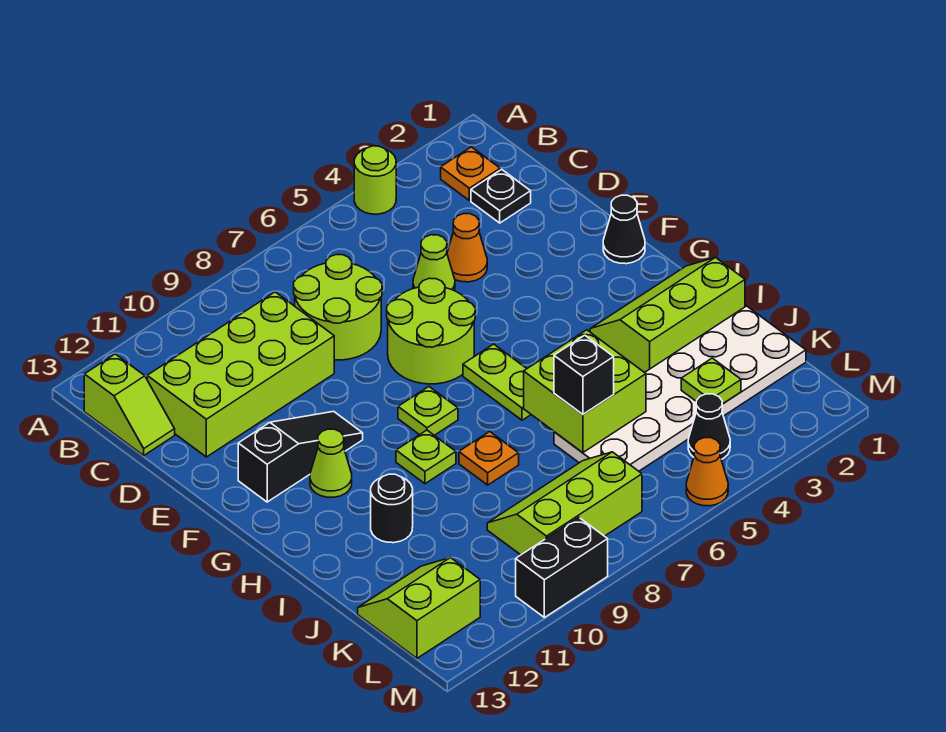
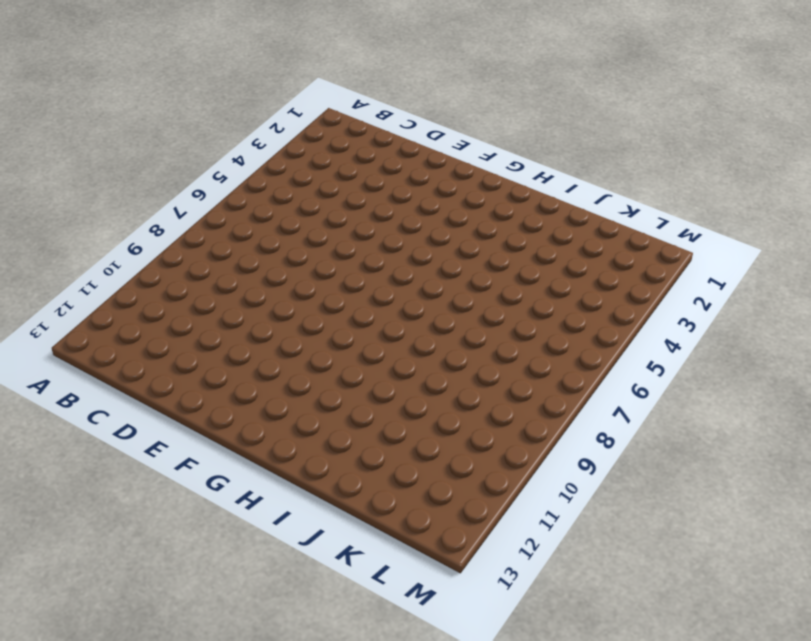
none -> lime round brick A4 level 1
none -> orange plate B2 level 1
none -> lime slope B13:C13 level 1 top B

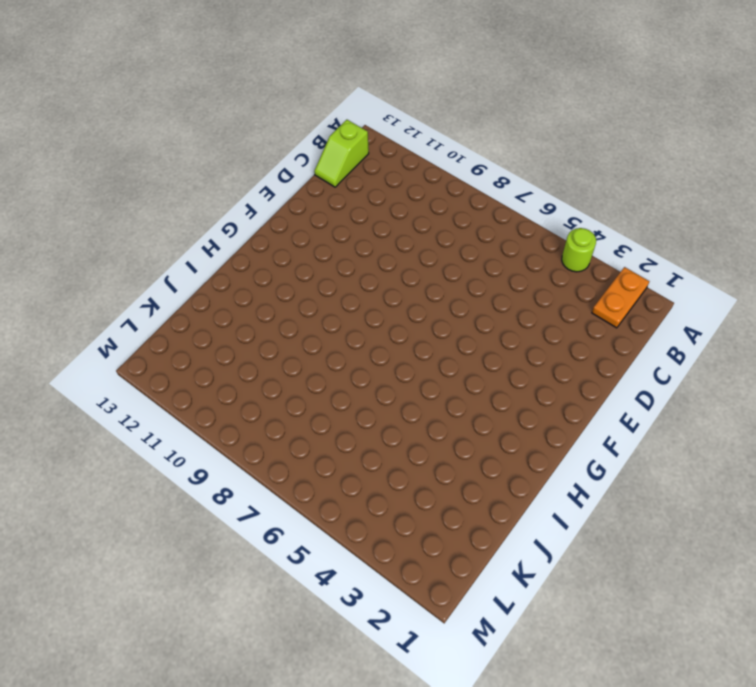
orange plate A2:B2 level 1 -> orange plate B2 level 1
none -> black plate C2 level 1
none -> lime round brick C7:D8 level 1
none -> lime brick C9:D12 level 1

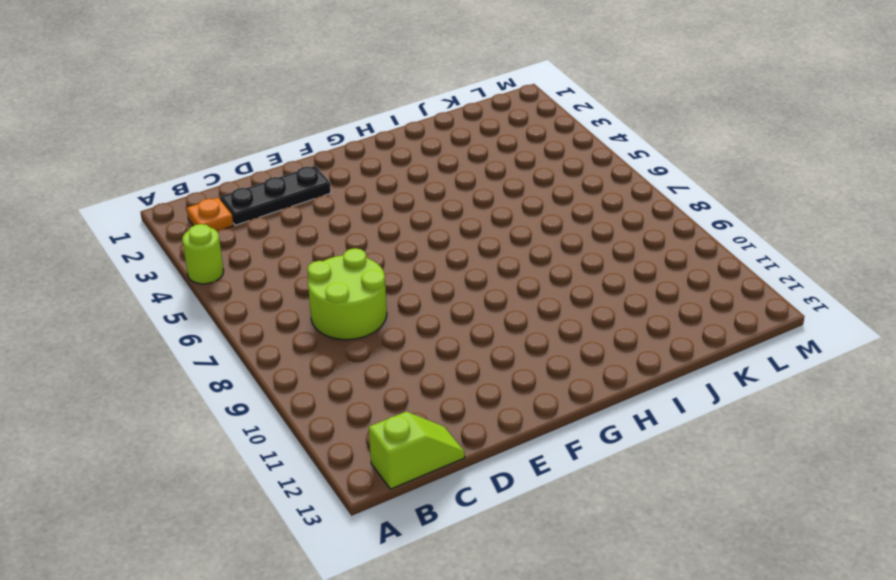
black plate C2:E2 level 1 -> black plate C2 level 1
none -> lime brick C9:D12 level 1
none -> orange cone D4 level 1
none -> lime cone D5 level 1

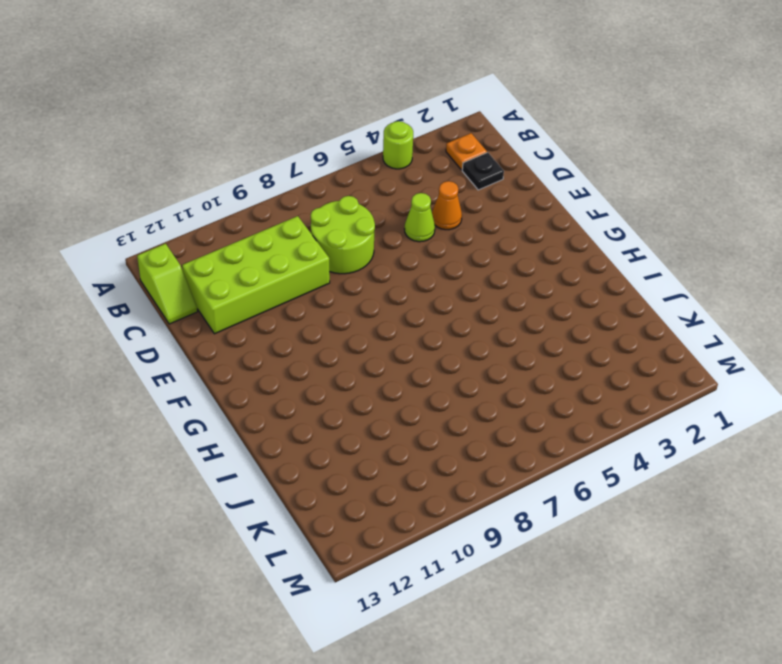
none -> lime round brick E6:F7 level 1
none -> black cone F1 level 1
none -> black slope F10:F12 level 1 top 12

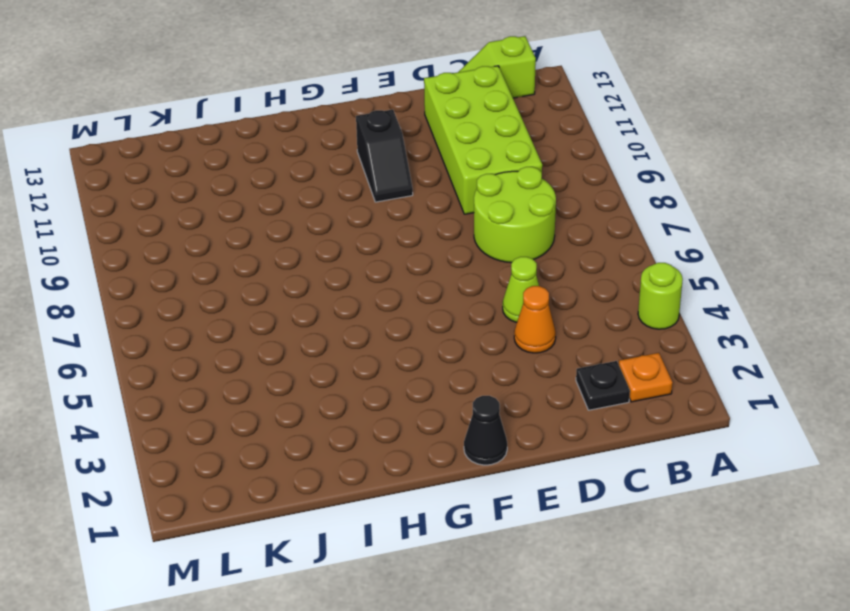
black slope F10:F11 level 1 top 11 -> black slope F10:F12 level 1 top 12
none -> lime round brick E6:F7 level 1
none -> lime plate G6:H6 level 1
none -> lime plate G8 level 1

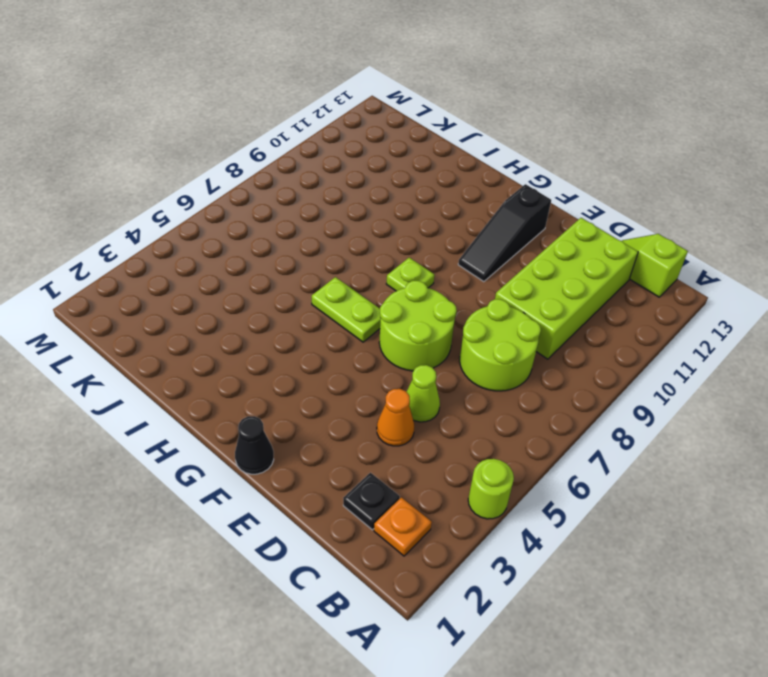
none -> lime cone G11 level 1
none -> lime slope H1:I3 level 1 top I
none -> lime plate H9 level 1

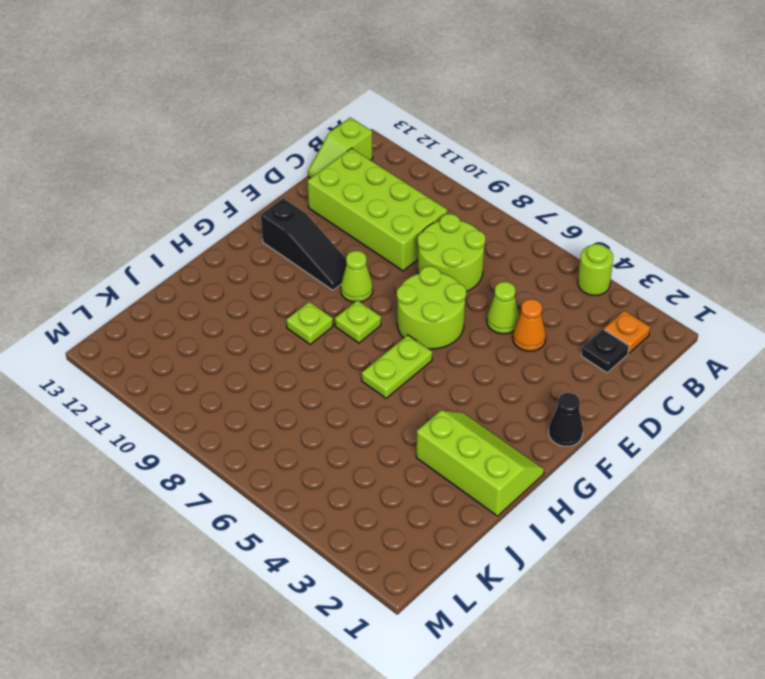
lime cone F9 level 1 -> lime cone G11 level 1
none -> orange plate I8 level 1
none -> black round brick I11 level 1
none -> white plate J1:K6 level 1

